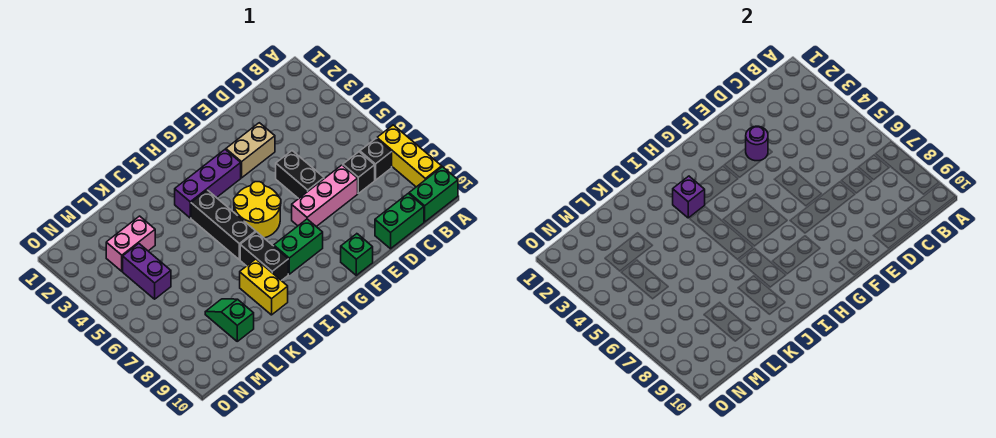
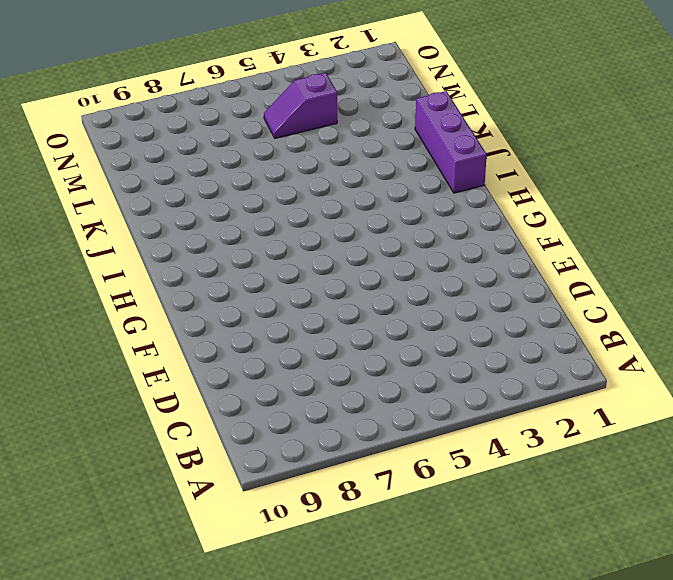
purple brick I1:K1 level 1 -> purple brick G3:I3 level 1
purple slope M4:M5 level 1 top 4 -> purple brick M4:M5 level 1
none -> yellow brick A7:A9 level 1
none -> green brick A10:B10 level 1
none -> black brick B7 level 1

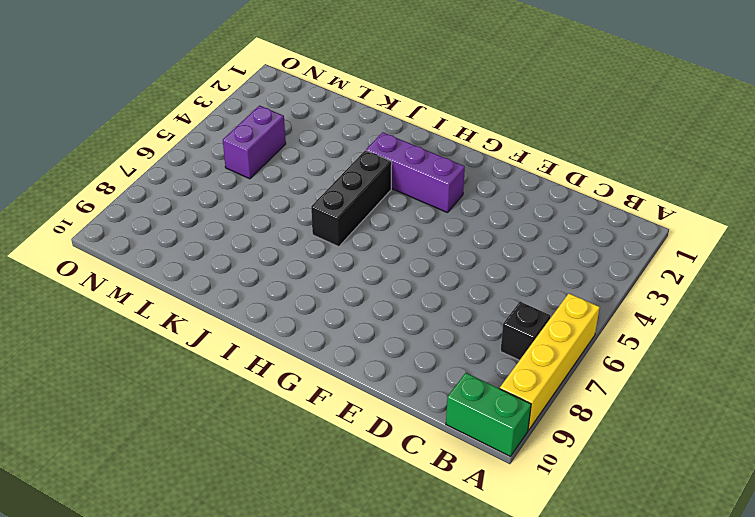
yellow brick A6:A9 level 1 -> yellow brick A7:A9 level 1
none -> black brick C7 level 1
none -> green brick C10:D10 level 1
none -> pink brick D7:F7 level 1

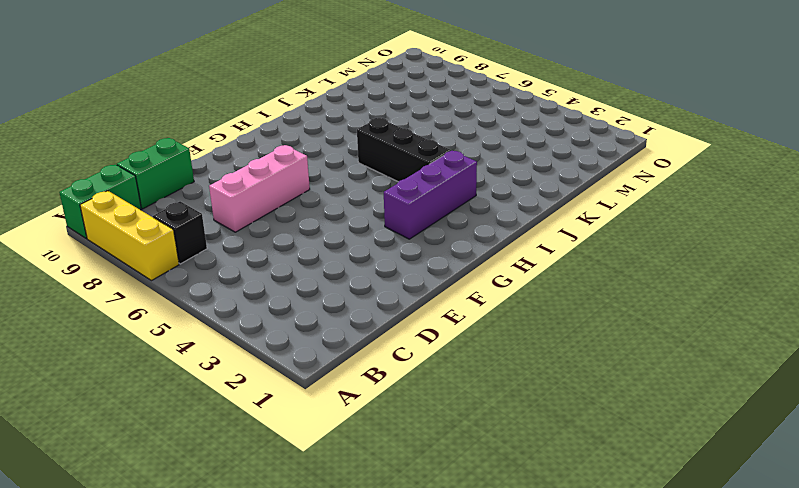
none -> black brick C7 level 1
none -> tan brick E3:F3 level 1
none -> black brick E5:E6 level 1

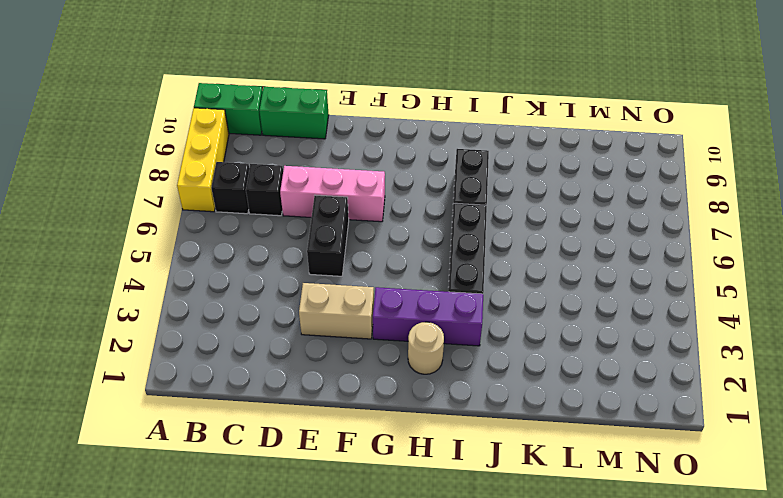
tan round brick H2 level 1 -> none
none -> green brick F10 level 1
none -> yellow round brick G5:H6 level 1
none -> green brick G8:H8 level 1

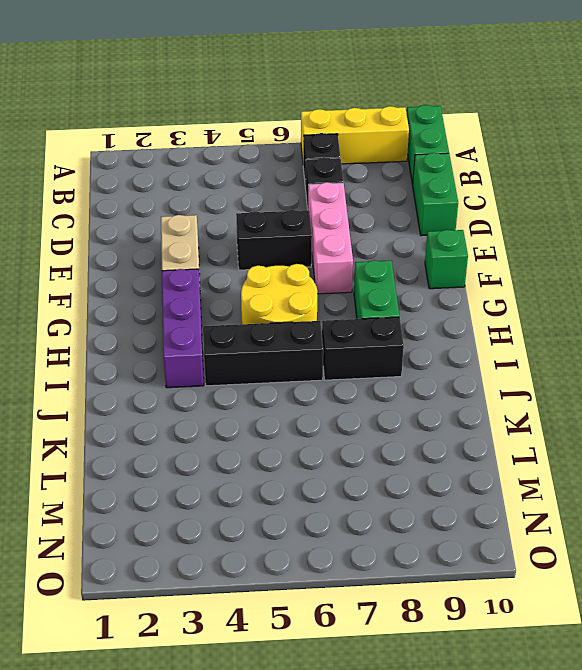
none -> yellow brick J8:J9 level 1
none -> pink brick L3:M3 level 1
none -> green slope L8:L9 level 1 top 9

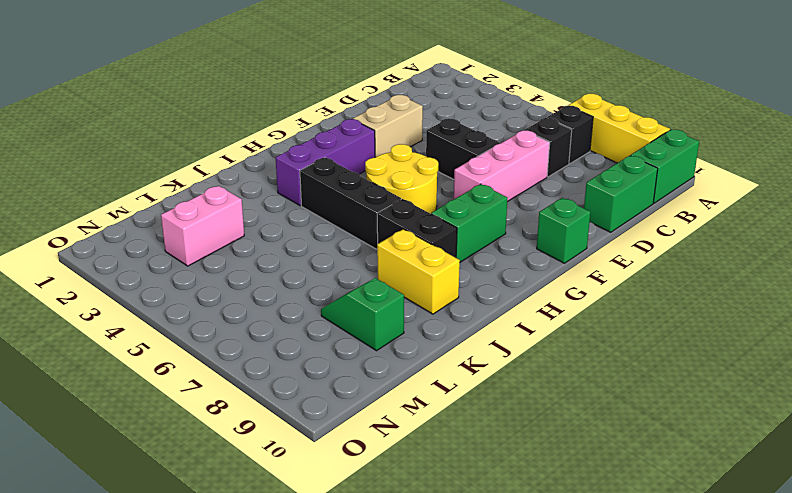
none -> purple brick M4:M5 level 1
none -> purple round brick E3 level 2
none -> purple brick I3 level 2

